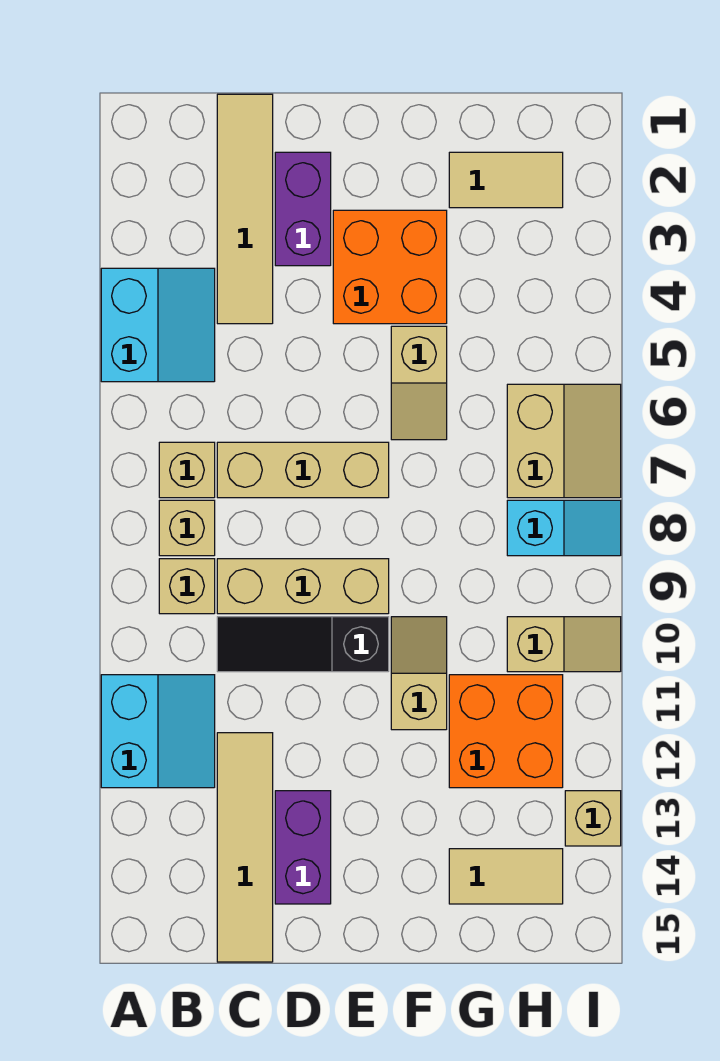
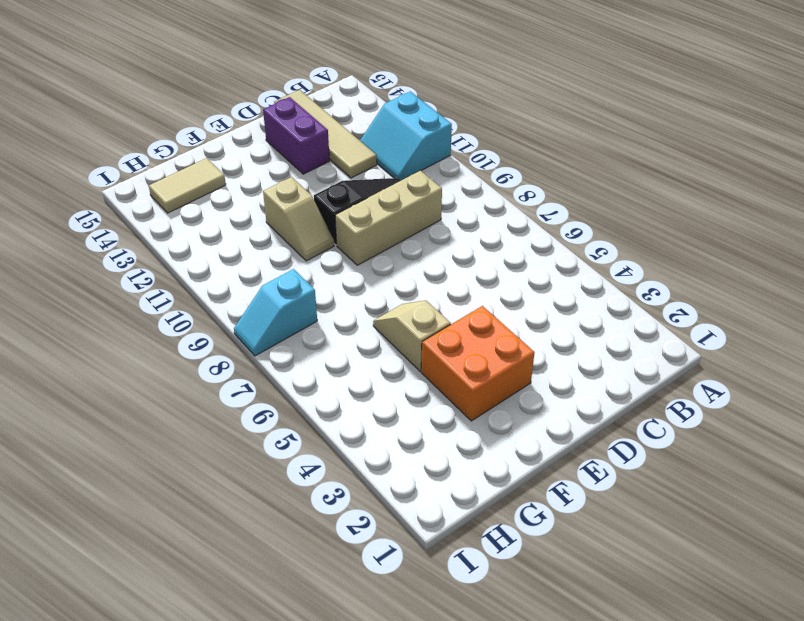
none -> cyan slope A4:B5 level 1 top A
none -> tan brick B7 level 1
none -> tan brick B8 level 1

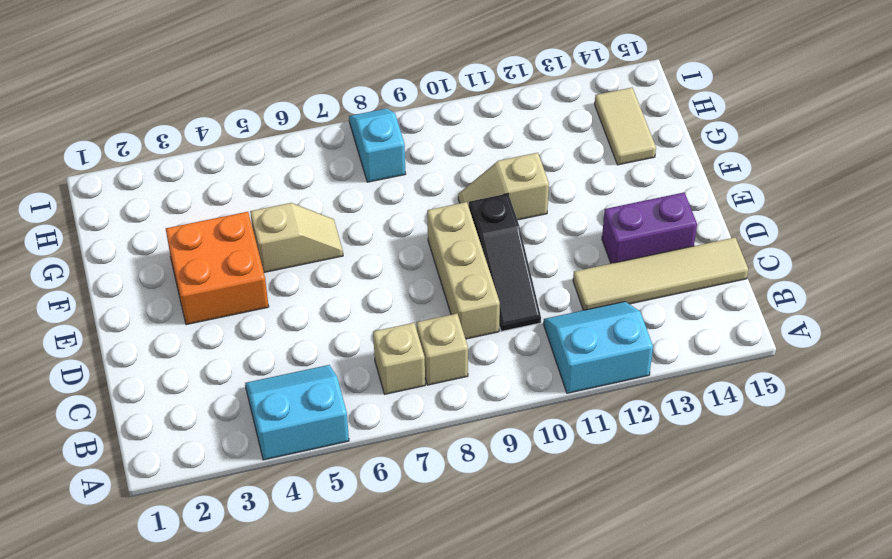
none -> tan brick B9 level 1
none -> tan tile C1:C4 level 1
none -> tan brick C7:E7 level 1

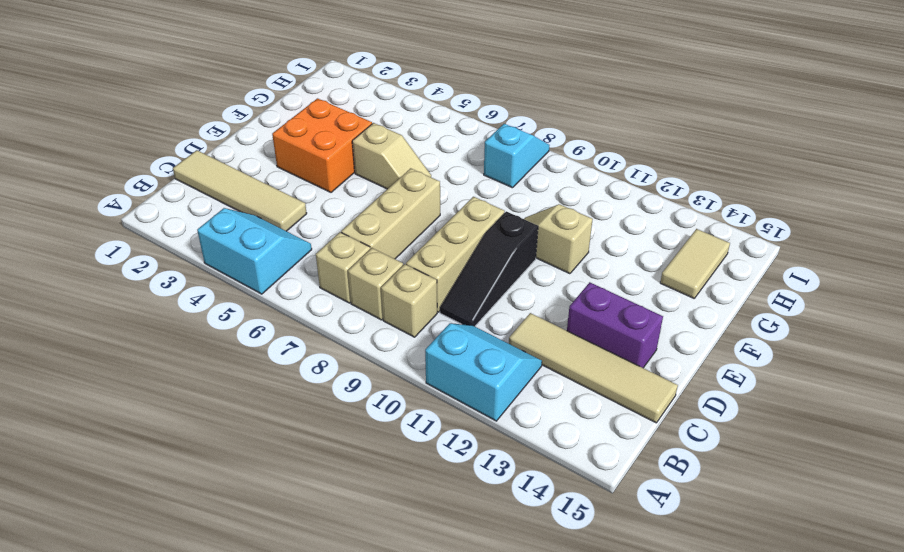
none -> purple brick D2:D3 level 1
none -> tan tile G2:H2 level 1
none -> orange brick G11:H12 level 1

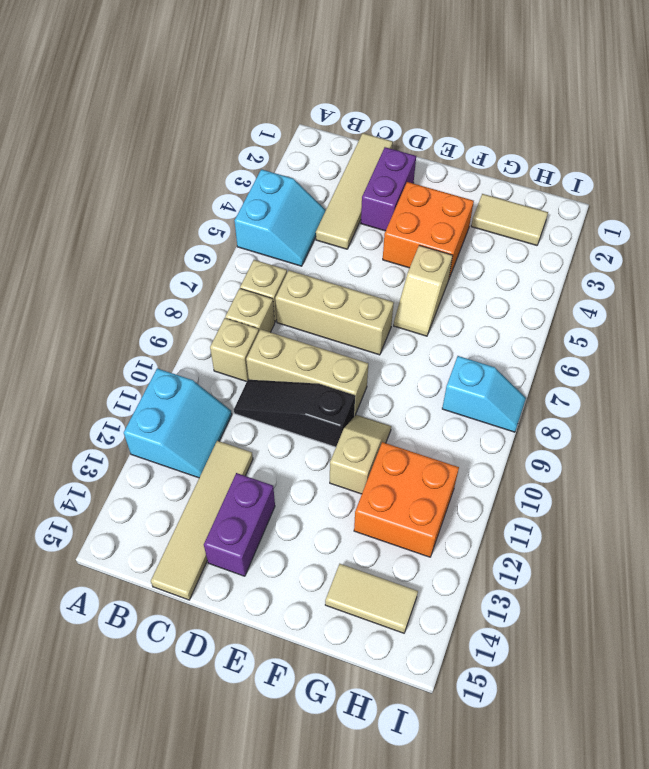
none -> tan slope H6:I7 level 1 top H
none -> tan slope H10:I10 level 1 top H
none -> tan brick I13 level 1

